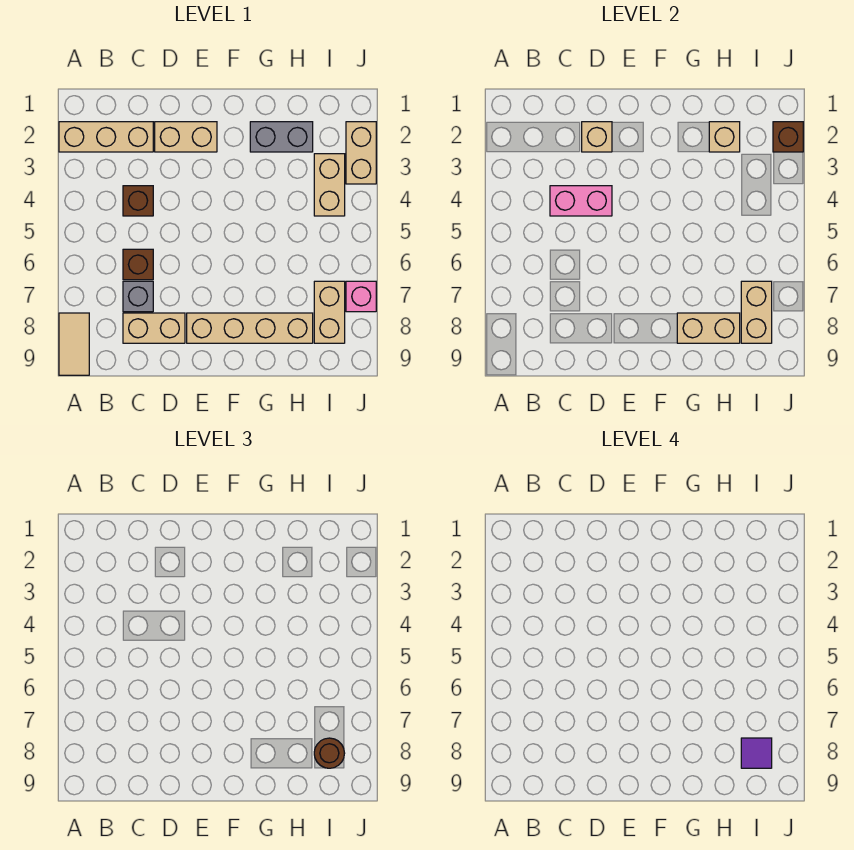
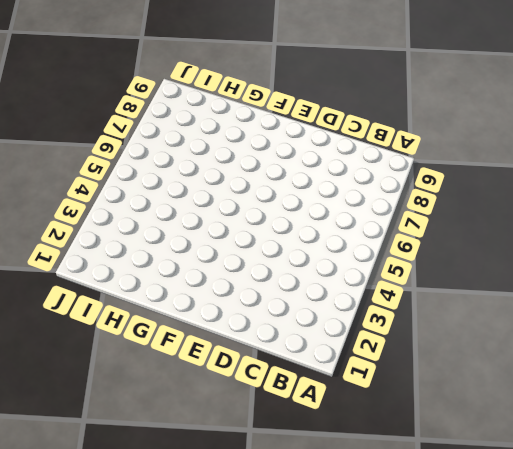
none -> tan brick A2:C2 level 1
none -> tan tile A8:A9 level 1
none -> brown brick C4 level 1

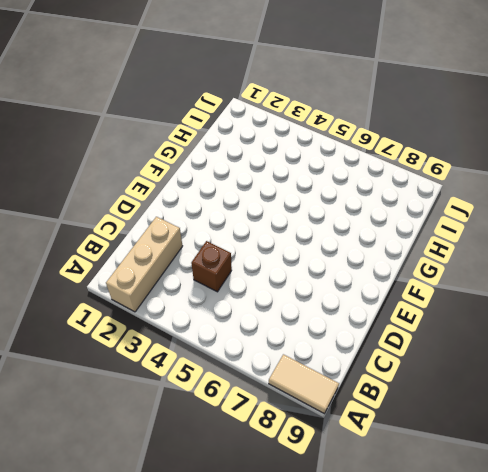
none -> brown brick C6 level 1
none -> grey brick C7 level 1
none -> tan brick C8:D8 level 1

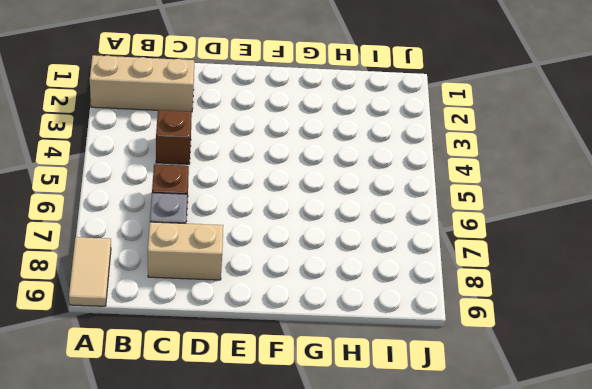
none -> tan brick D2:E2 level 1
none -> tan brick E8:H8 level 1
none -> grey brick G2:H2 level 1

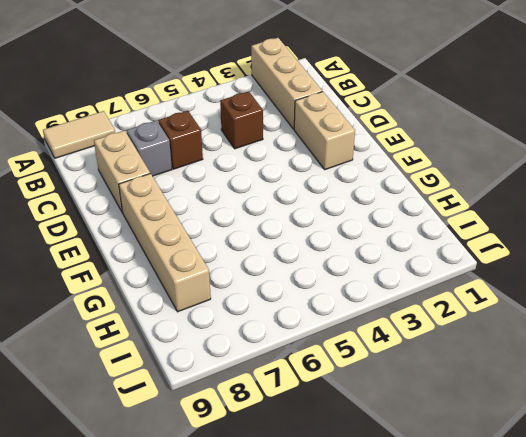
none -> grey brick G2:H2 level 1
none -> tan brick I3:I4 level 1
none -> tan brick I7:I8 level 1

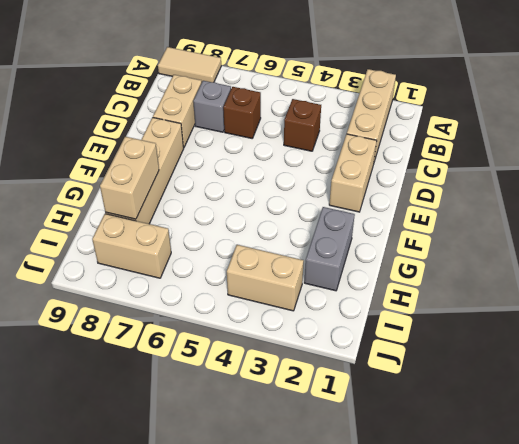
none -> tan brick J2:J3 level 1
none -> pink brick J7 level 1
none -> pink brick C4:D4 level 2

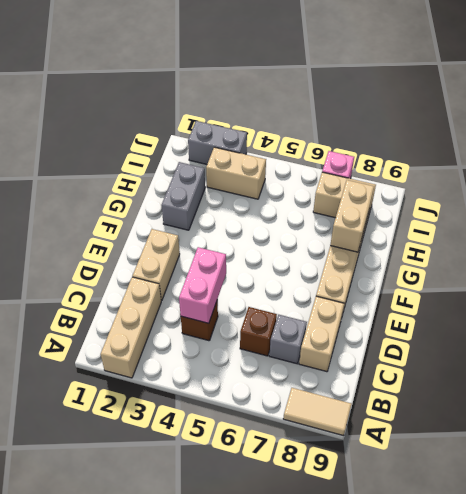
grey brick J2:J3 level 1 -> tan brick J2:J3 level 1
none -> tan brick D2 level 2
none -> tan brick H2 level 2
none -> tan brick I7:I8 level 2

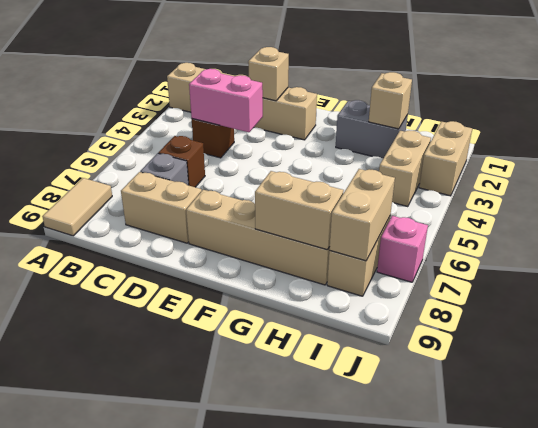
none -> brown brick J2 level 2
none -> brown round brick I8 level 3
none -> purple tile I8 level 4

